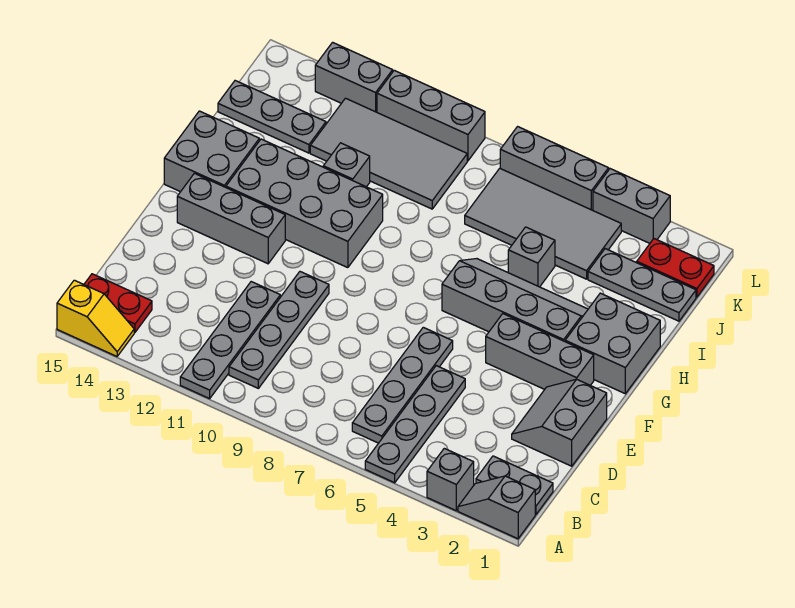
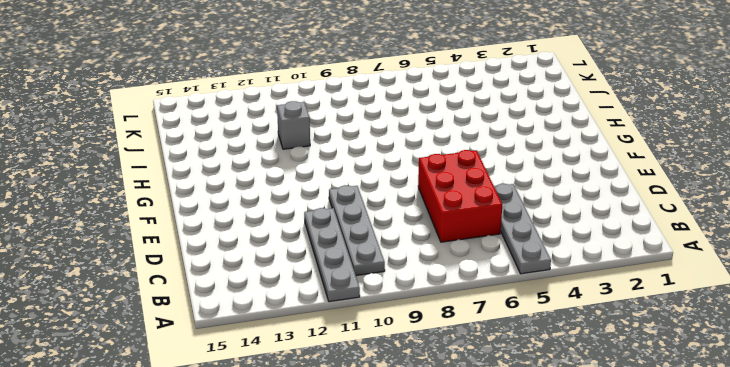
red brick C6:E7 level 1 -> grey plate B6:E6 level 1
none -> grey slope A1:A2 level 1 top 1
none -> grey brick A3 level 1
none -> yellow slope A14:A15 level 1 top 15

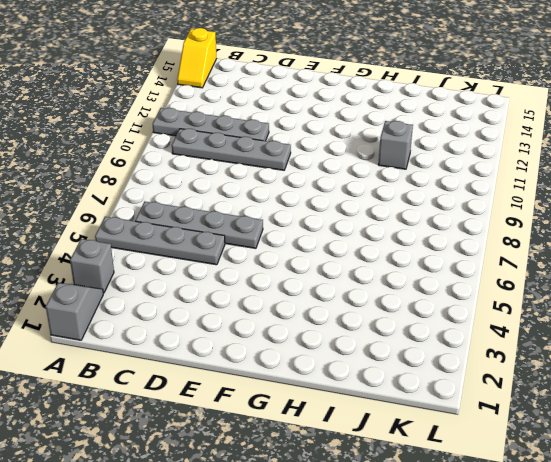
none -> grey plate B1:B2 level 1
none -> red plate B14:B15 level 1
none -> grey slope D1:E2 level 1 top 1

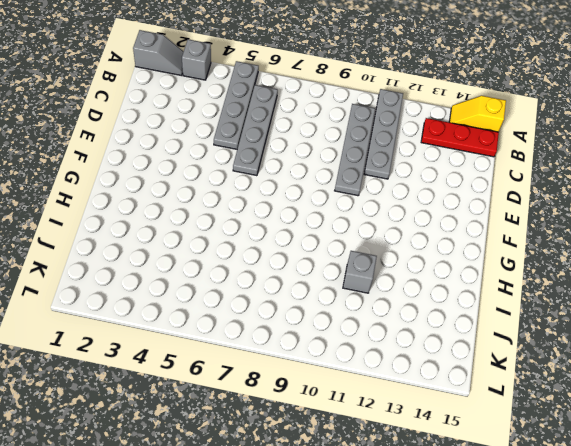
red plate B13:B15 level 1 -> red plate B14:B15 level 1
none -> grey plate B1:B2 level 1
none -> grey slope D1:E2 level 1 top 1
none -> grey brick F2:F4 level 1

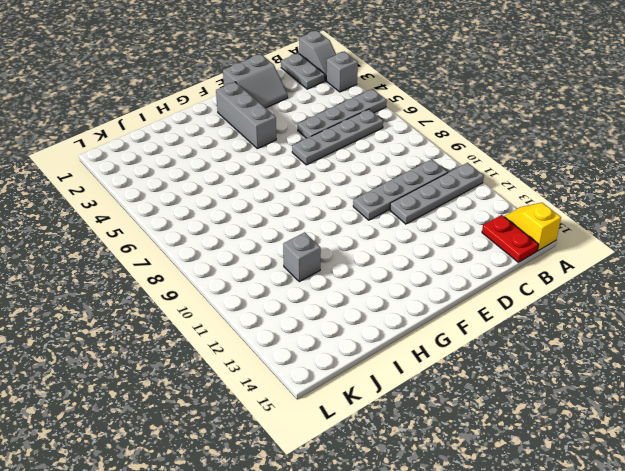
none -> grey brick F12:F14 level 1
none -> grey brick G1:H2 level 1
none -> grey slope G3:H6 level 1 top G

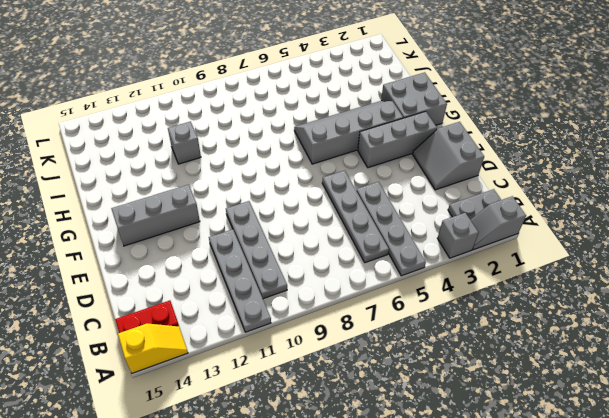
none -> grey brick G10:H13 level 1
none -> grey brick G14:H15 level 1
none -> grey brick I5 level 1

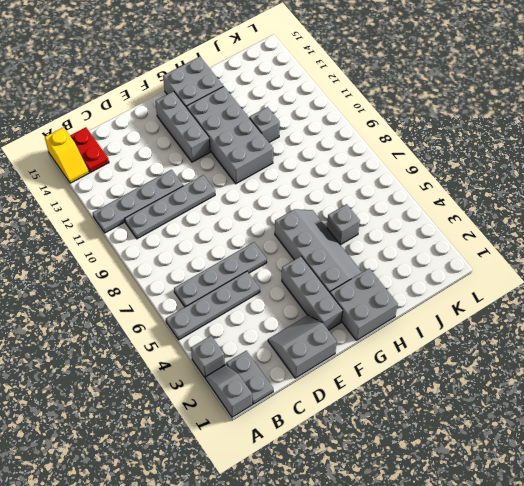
none -> grey plate J1:J3 level 1
none -> grey tile J4:K7 level 1
none -> grey tile J9:K12 level 1

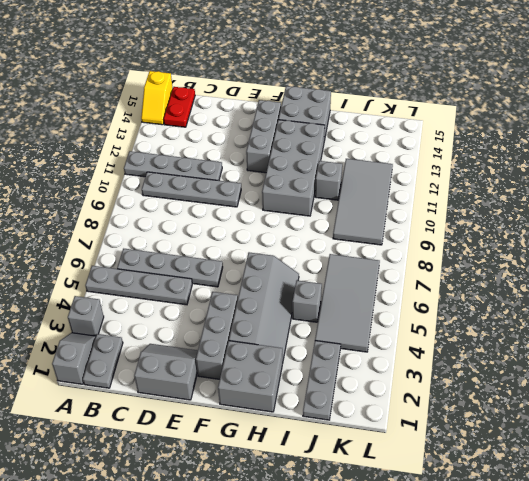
none -> grey plate J13:J15 level 1
none -> red plate K1:K2 level 1
none -> grey brick L3:L4 level 1

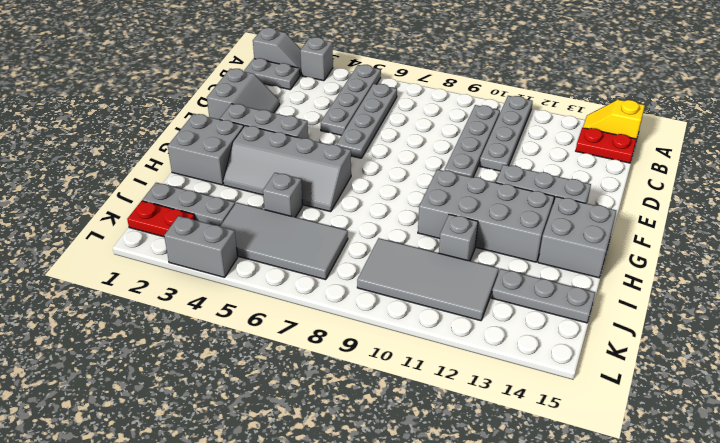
none -> grey brick L5:L7 level 1
none -> grey brick L9:L11 level 1
none -> grey brick L12:L13 level 1

